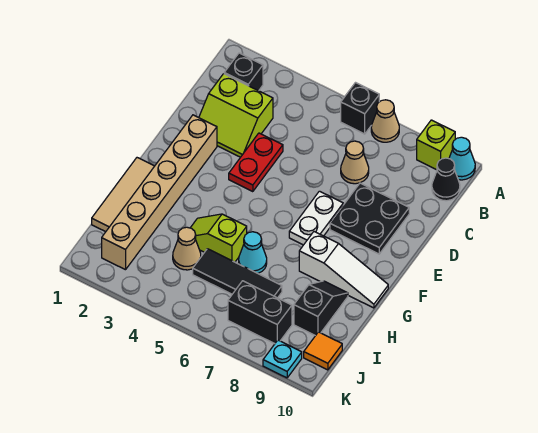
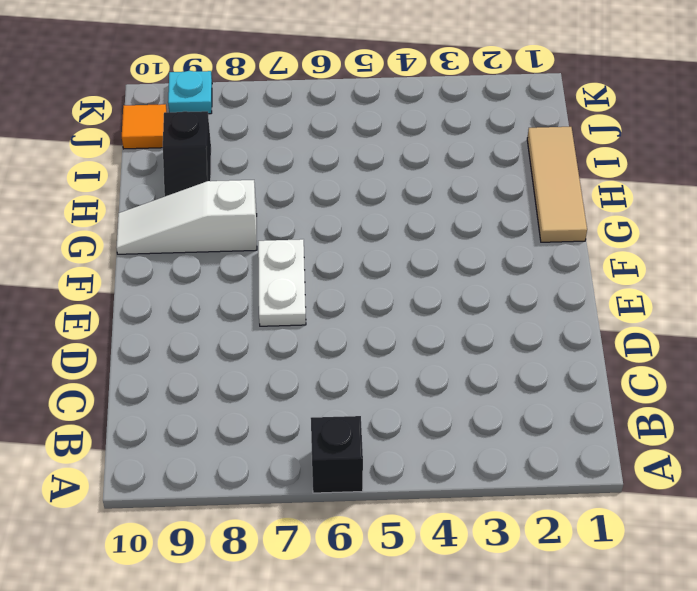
none -> tan cone A7 level 1
none -> lime brick A9 level 1
none -> cyan cone A10 level 1

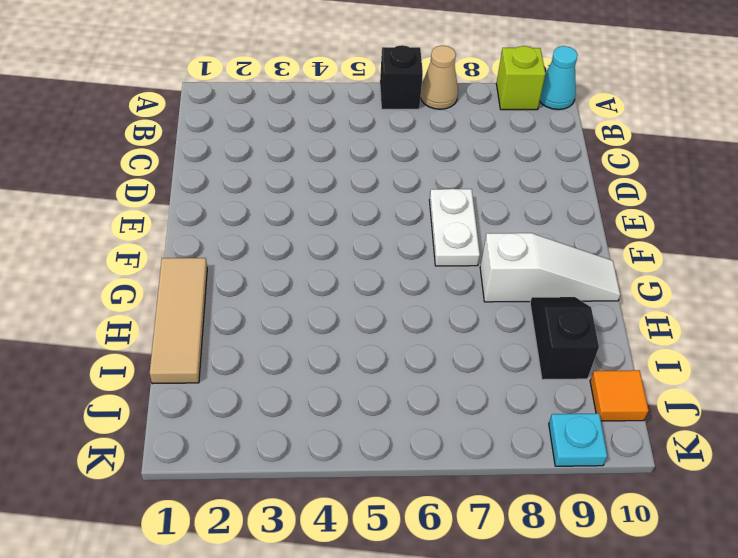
none -> black brick B2 level 1
none -> black cone B10 level 1
none -> lime slope C2:D3 level 1 top C

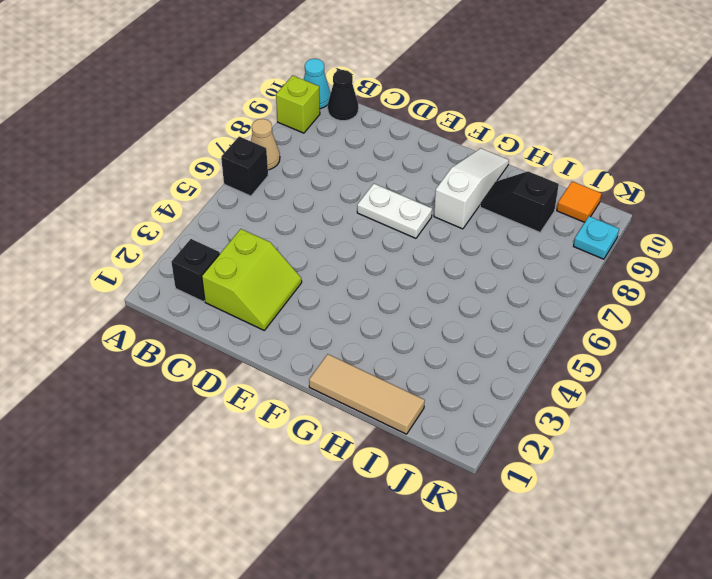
none -> tan cone C7 level 1
none -> red plate D4:E4 level 1
none -> black plate D8:E9 level 1

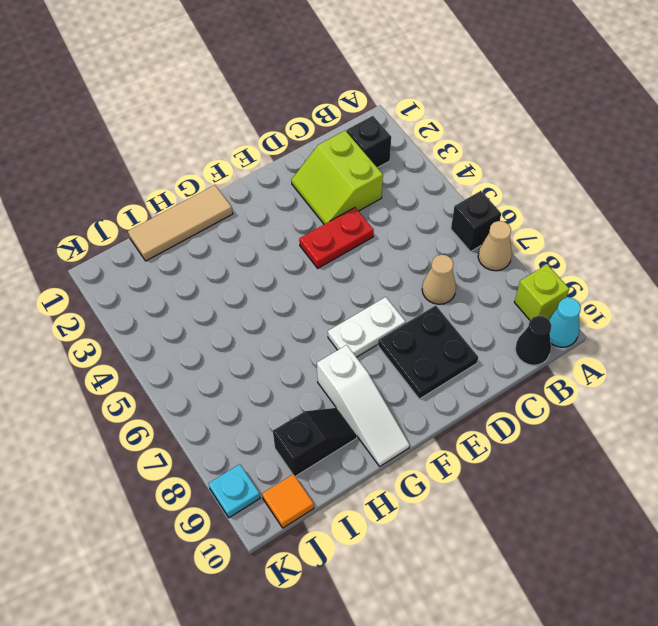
none -> tan brick E2:J2 level 1
none -> lime slope H4:H5 level 1 top 5
none -> cyan cone H6 level 1

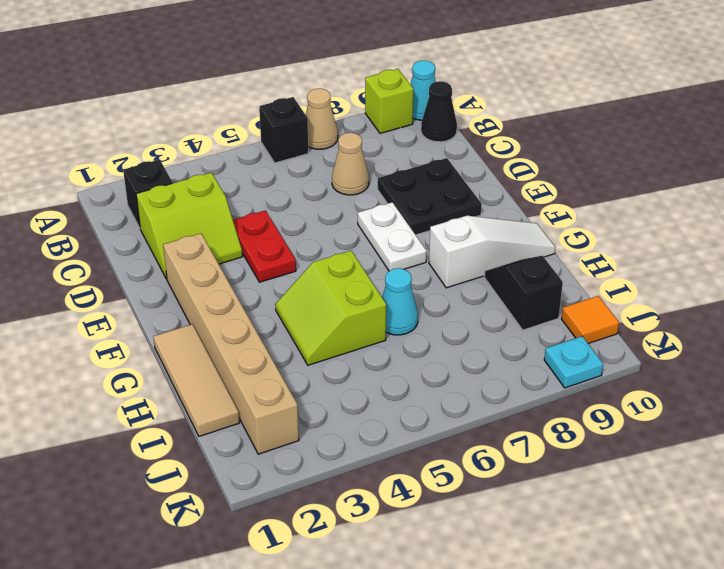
lime slope G4:H5 level 1 top 5 -> lime slope H4:H5 level 1 top 5
none -> tan cone I4 level 1
none -> black tile I5:I7 level 1
none -> black brick J7:J8 level 1

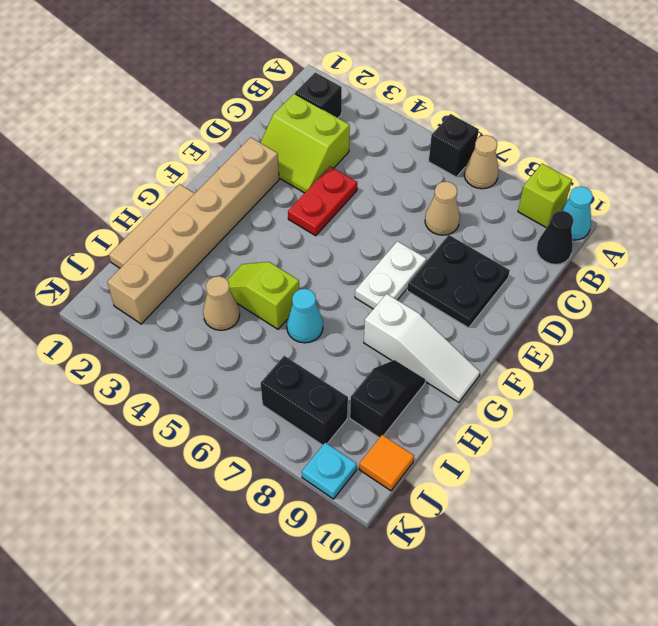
none -> black tile I5:I7 level 1

